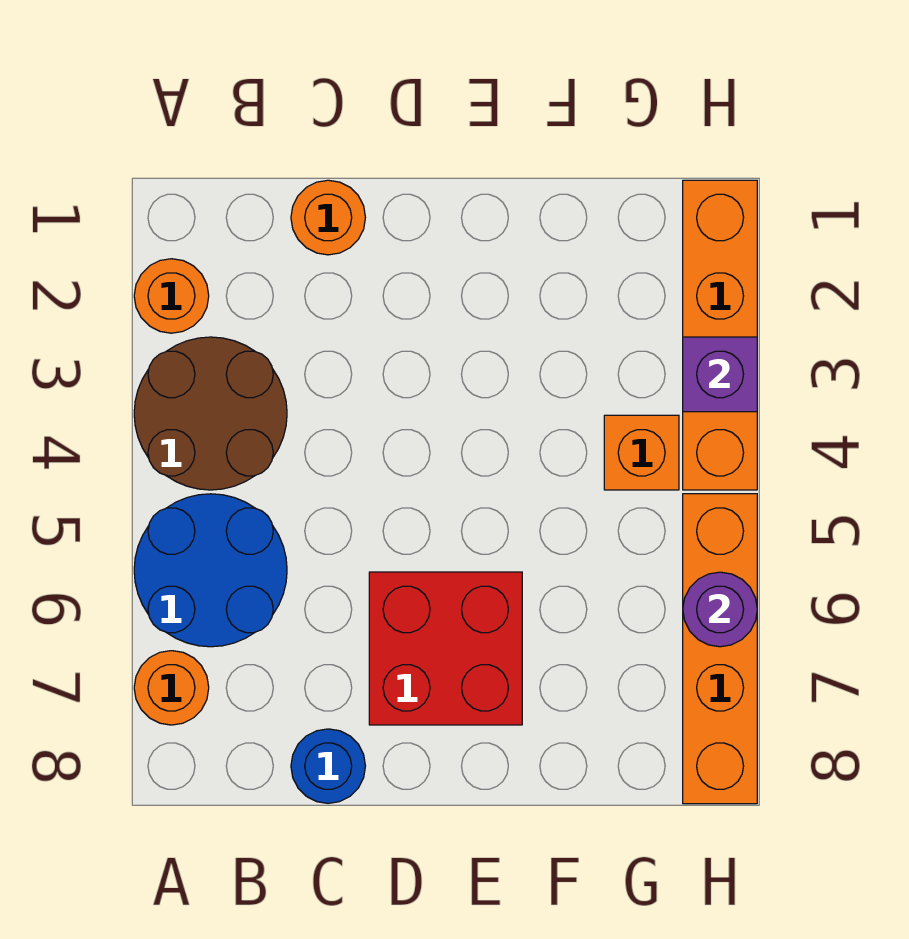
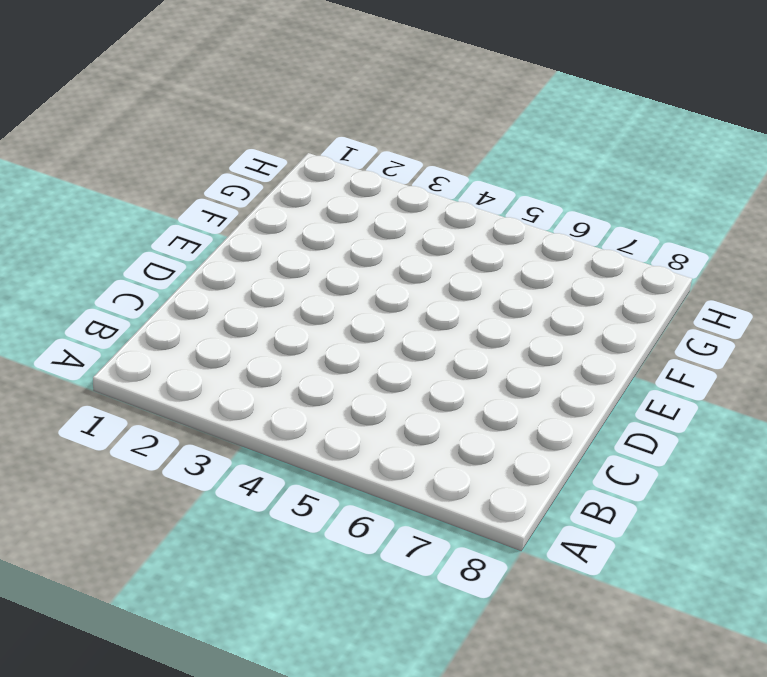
none -> orange round brick A2 level 1
none -> brown round brick A3:B4 level 1
none -> blue round brick A5:B6 level 1

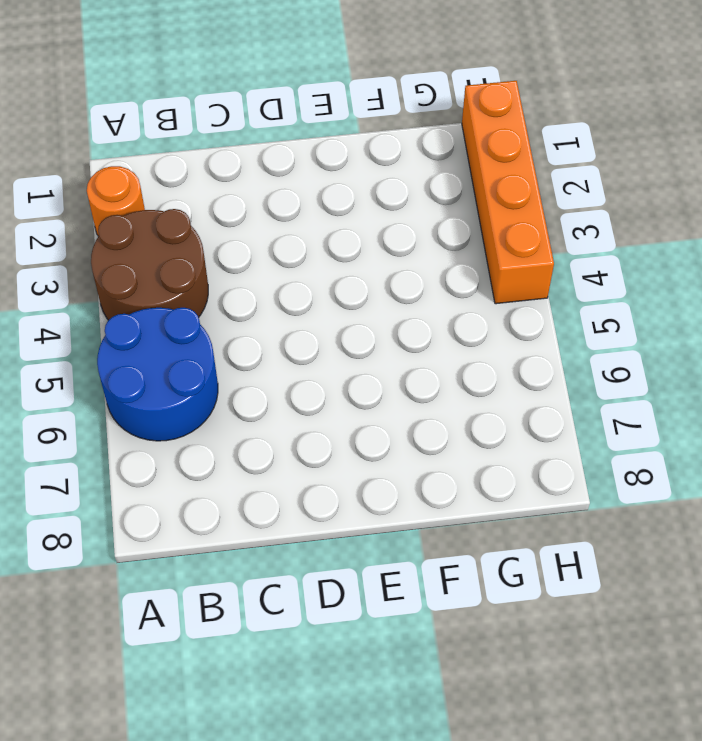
none -> orange round brick A7 level 1
none -> orange round brick C1 level 1
none -> blue round brick C8 level 1

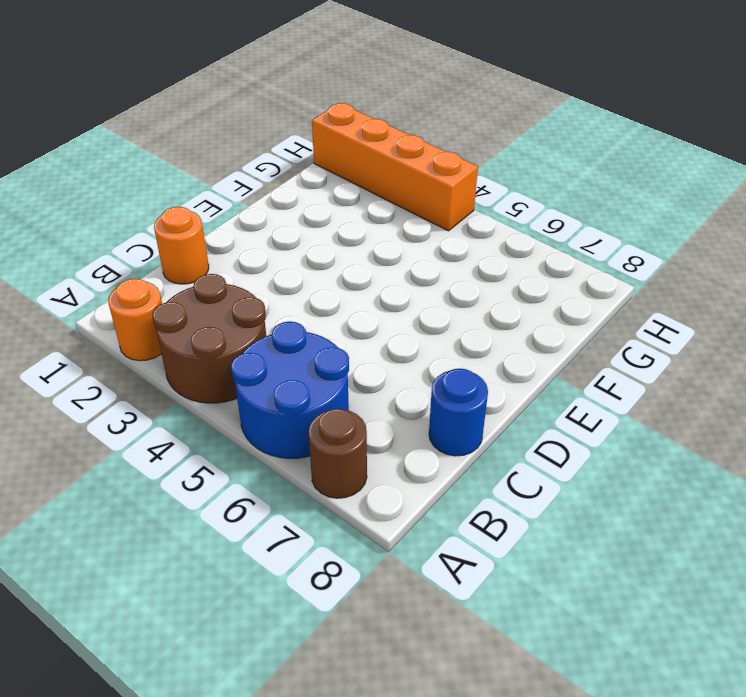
brown round brick A7 level 1 -> orange round brick A7 level 1
none -> red brick D6:E7 level 1
none -> orange brick G4 level 1
none -> orange brick H5:H8 level 1

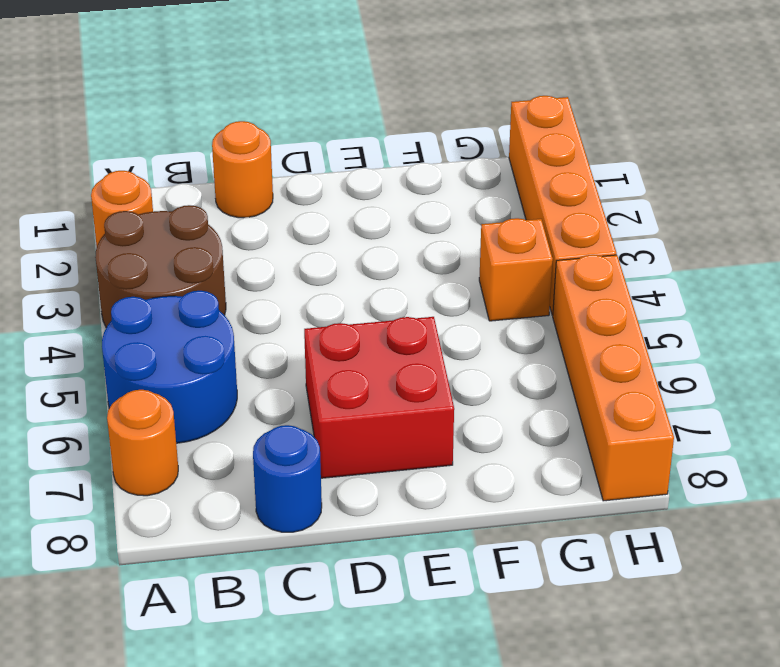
none -> purple brick H3 level 2
none -> purple round brick H6 level 2

